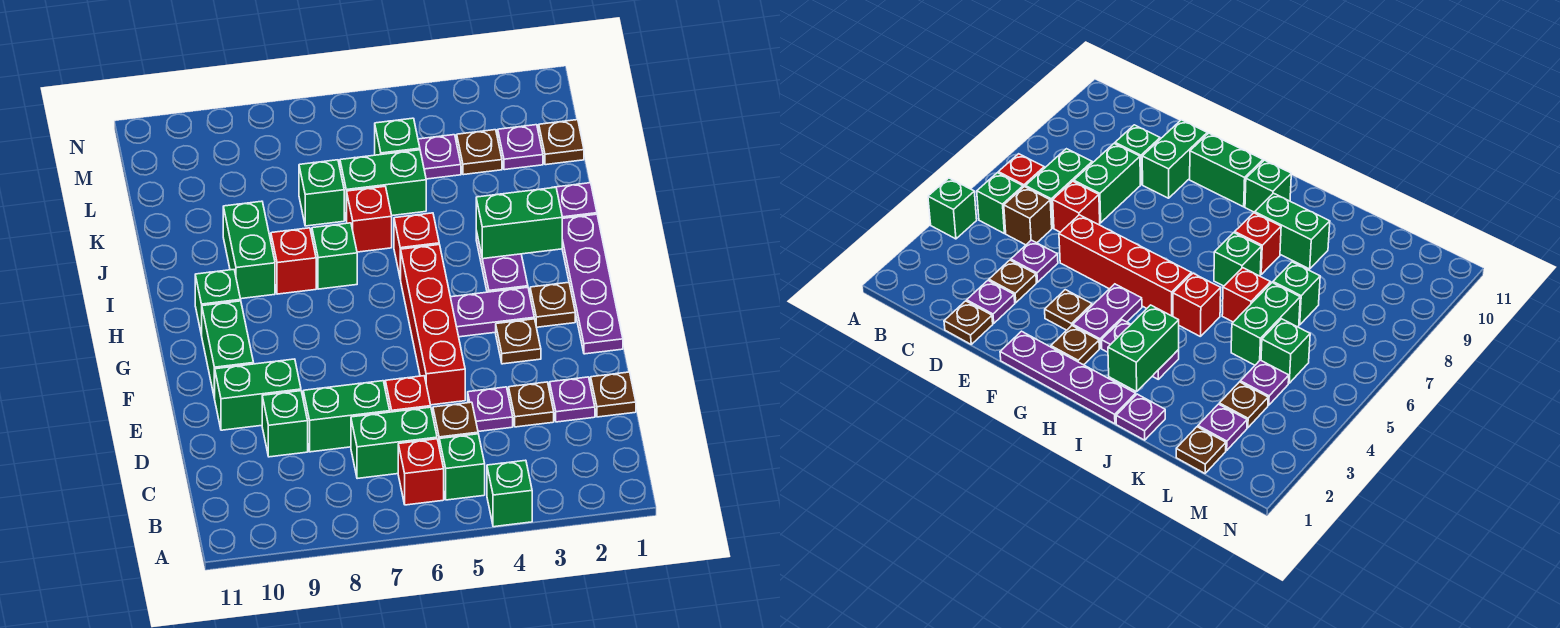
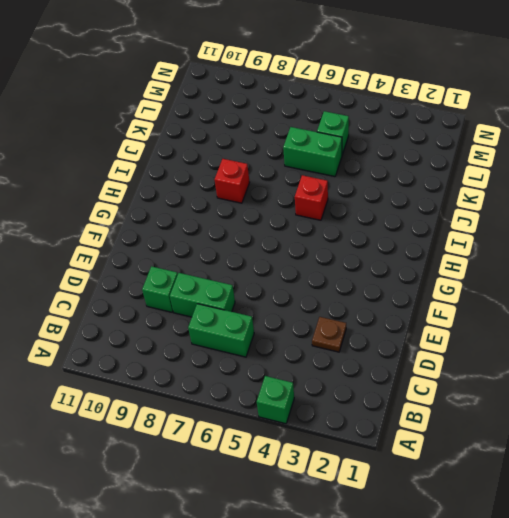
none -> green brick B5 level 1
none -> red brick B6 level 1
none -> brown brick C5 level 1
none -> brown plate D1 level 1

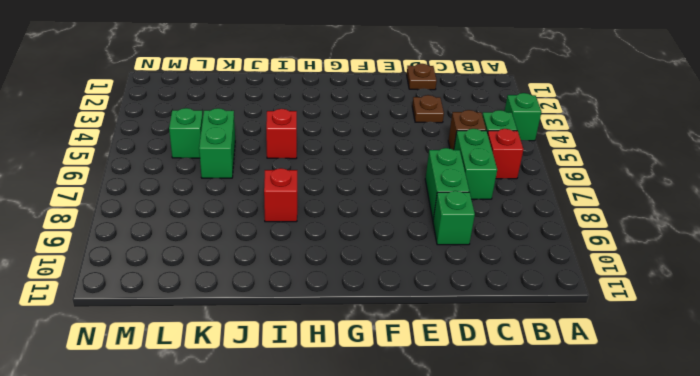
none -> purple plate D2 level 1
none -> purple plate D4 level 1
none -> red brick D6 level 1
none -> red brick E5:H5 level 1

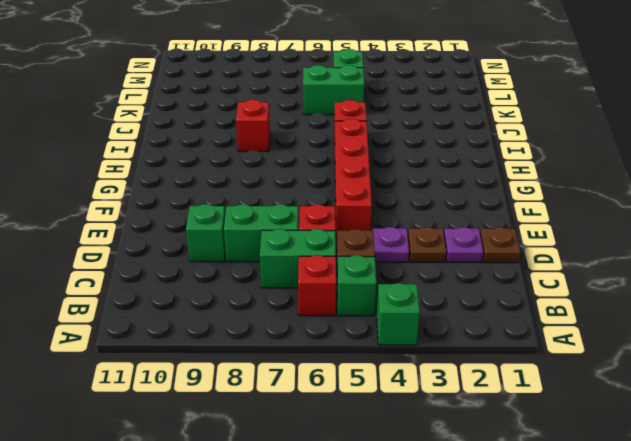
none -> green brick E9:E10 level 1
none -> purple plate F1:I1 level 1
none -> brown plate F3 level 1
none -> green brick F10:G10 level 1

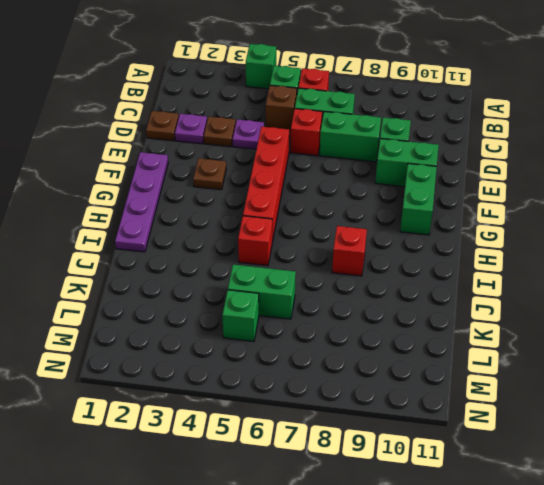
none -> brown plate G2 level 1
none -> purple plate G3:G4 level 1
none -> purple plate H3:I3 level 1
none -> green brick H10 level 1

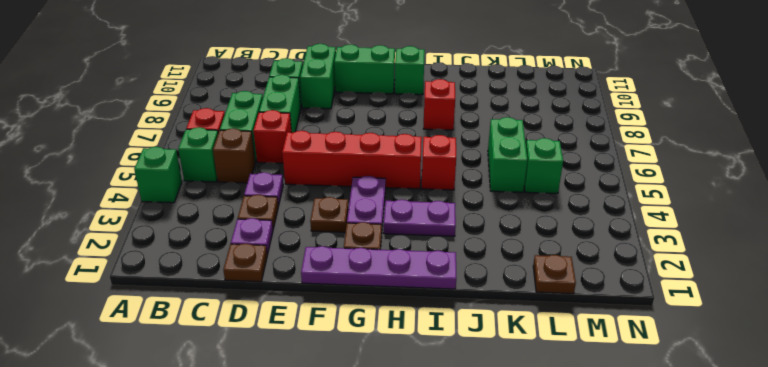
none -> green brick I7 level 1
none -> green brick I9:J9 level 1
none -> purple plate J1 level 1
none -> red brick J6 level 1

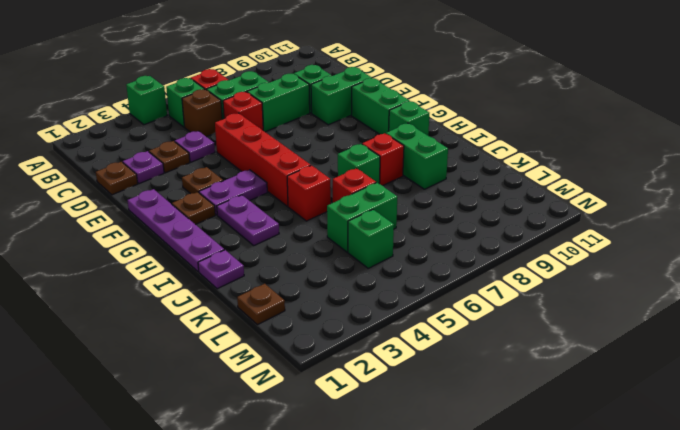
none -> green brick K7 level 1
none -> purple plate L2 level 1
none -> brown plate L3 level 1
none -> purple plate L4 level 1

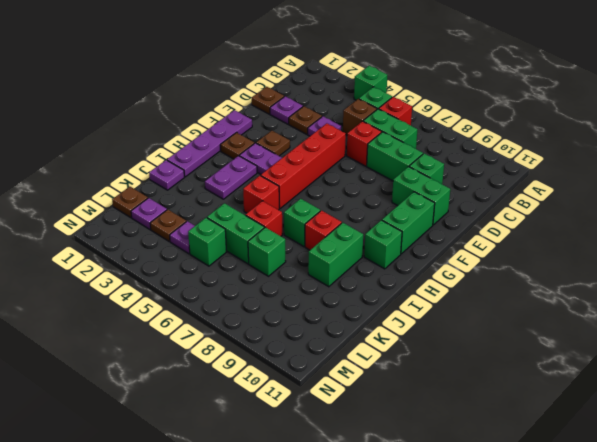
none -> green brick I2:I3 level 2

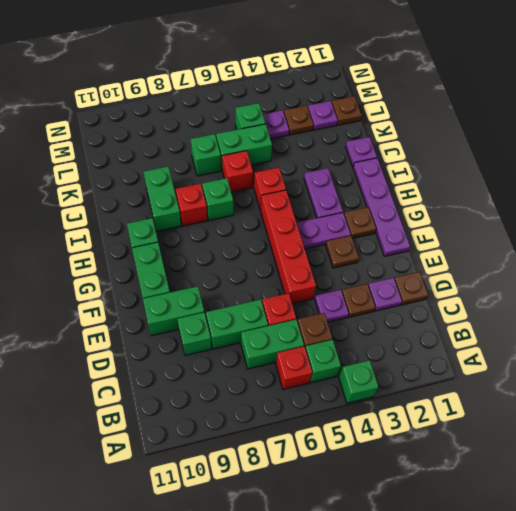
none -> green brick I2:I3 level 2

